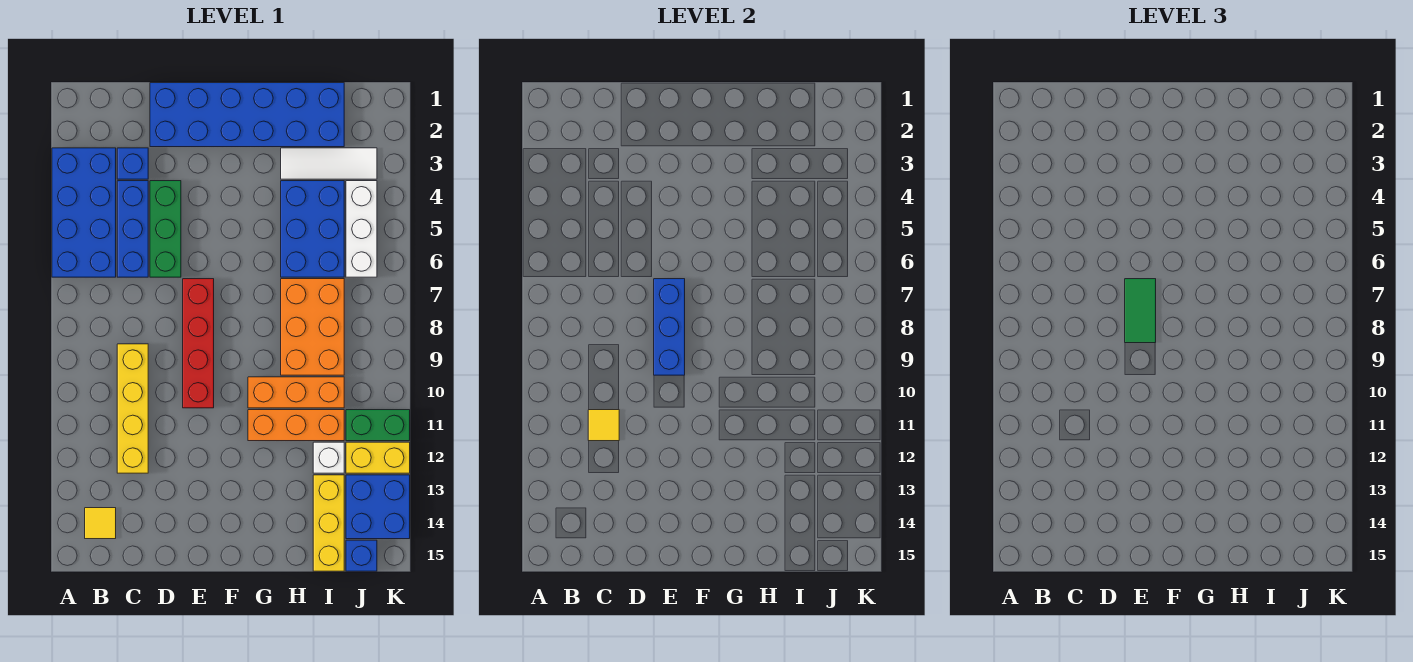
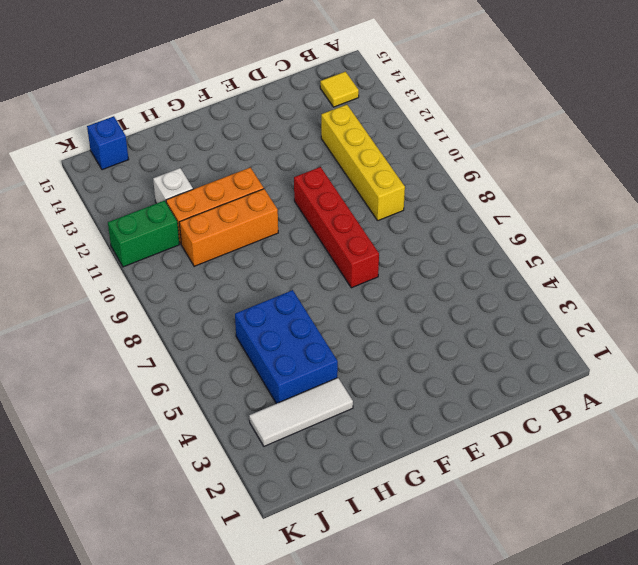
none -> blue brick A3:B6 level 1
none -> blue brick C3 level 1
none -> blue brick C4:C6 level 1

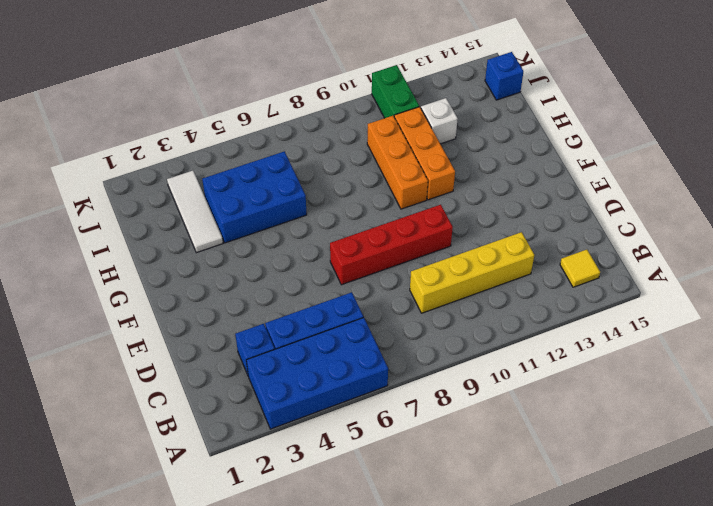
none -> blue brick D1:I2 level 1
none -> green brick D4:D6 level 1
none -> orange brick H7:I9 level 1

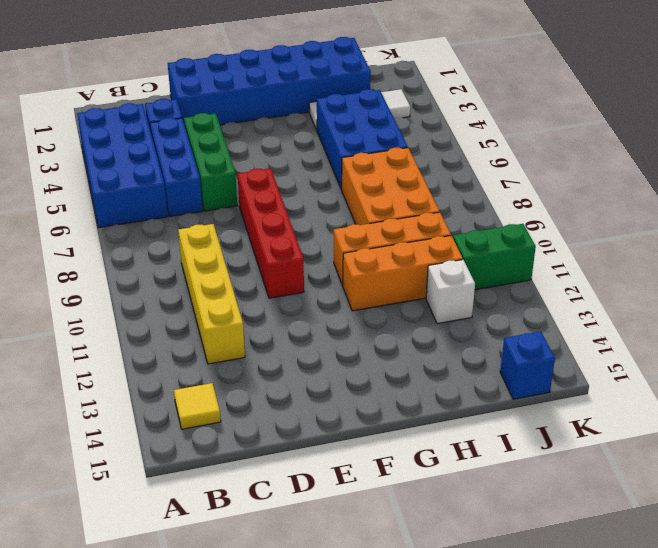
none -> yellow brick I13:I15 level 1
none -> white brick J4:J6 level 1
none -> yellow brick J12:K12 level 1

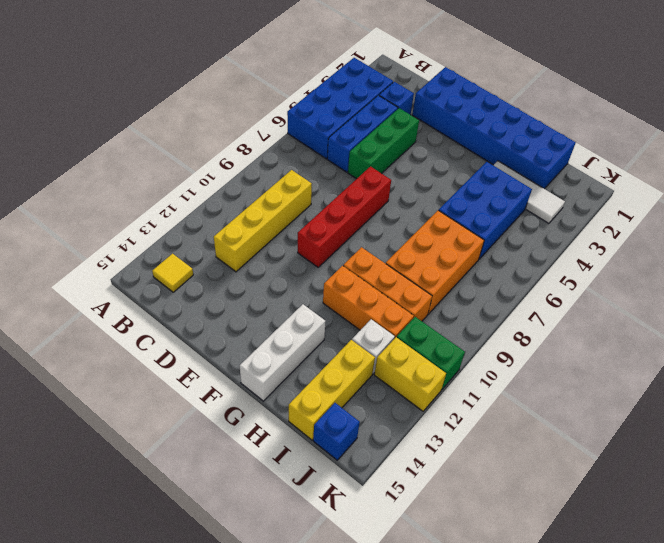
white brick G13:G15 level 1 -> white brick J4:J6 level 1
none -> blue brick J13:K14 level 1
none -> yellow tile C11 level 2
none -> blue brick E7:E9 level 2

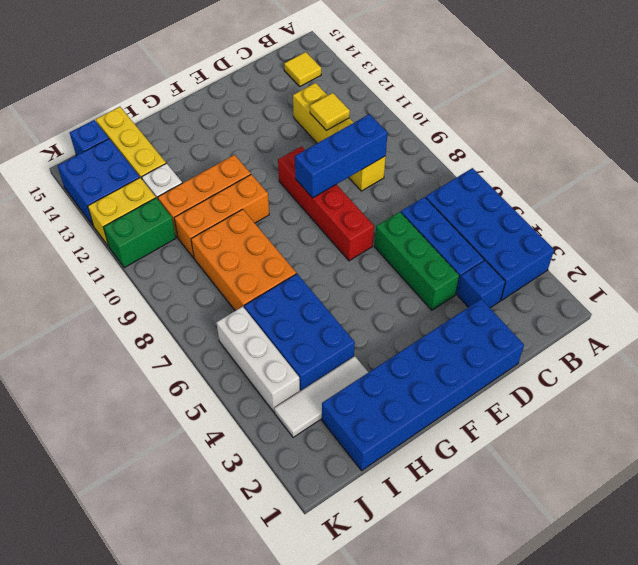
blue brick C9:E9 level 2 -> blue brick E7:E9 level 2
none -> green tile E7:E8 level 3

